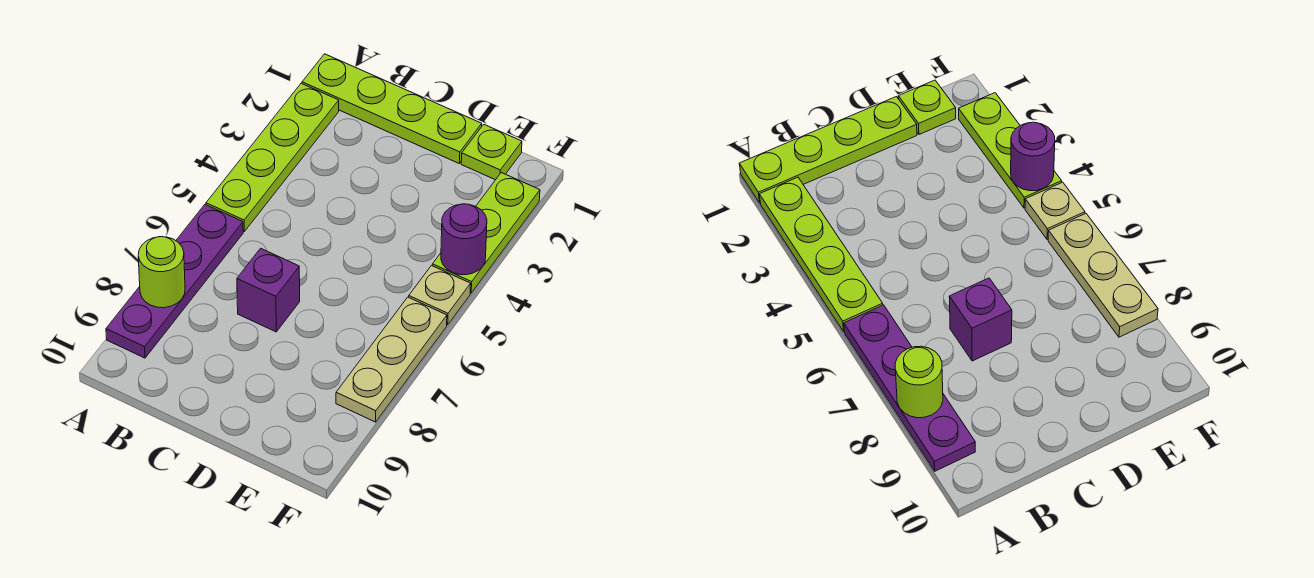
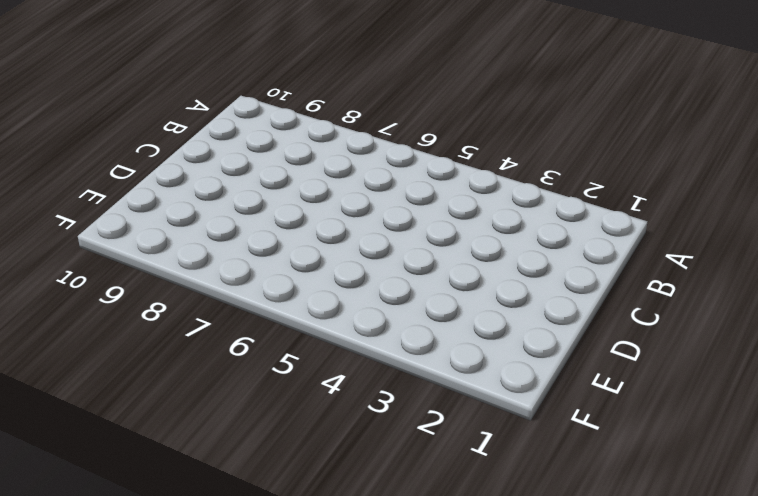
none -> lime plate A1:D1 level 1
none -> lime plate A2:A5 level 1

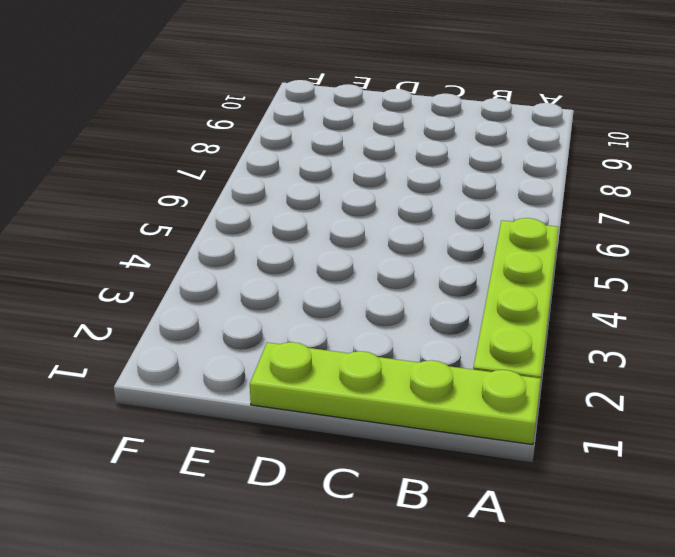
none -> purple plate A6:A9 level 1
none -> purple brick C7 level 1

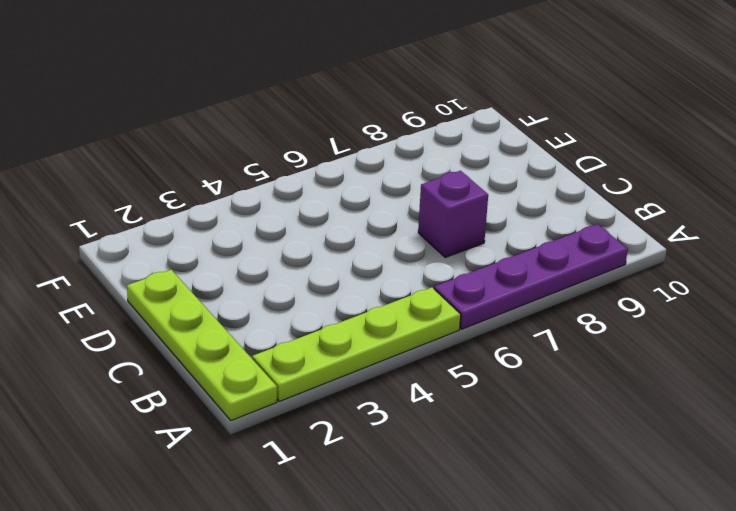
none -> lime plate E1 level 1
none -> lime plate F2:F4 level 1

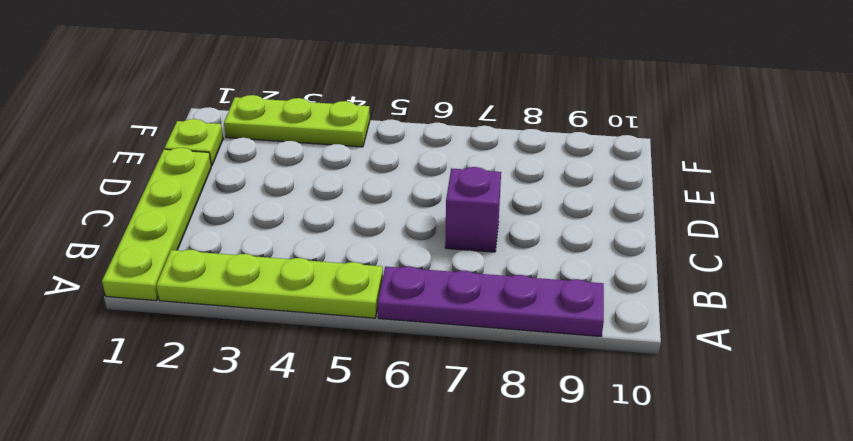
none -> tan plate F5 level 1
none -> tan plate F6:F8 level 1

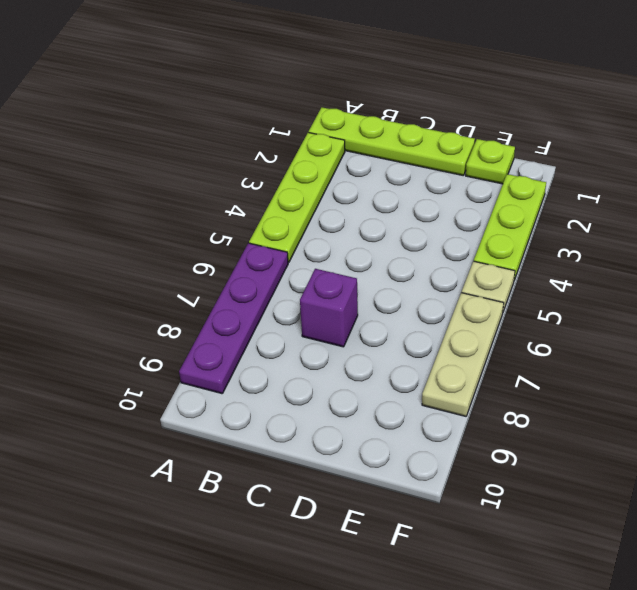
none -> lime round brick A8 level 2
none -> purple round brick F4 level 2

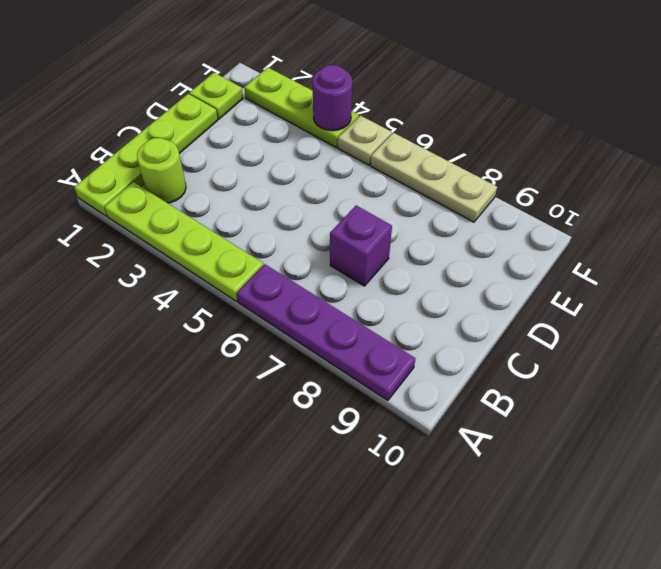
lime round brick B2 level 1 -> lime round brick A8 level 2

